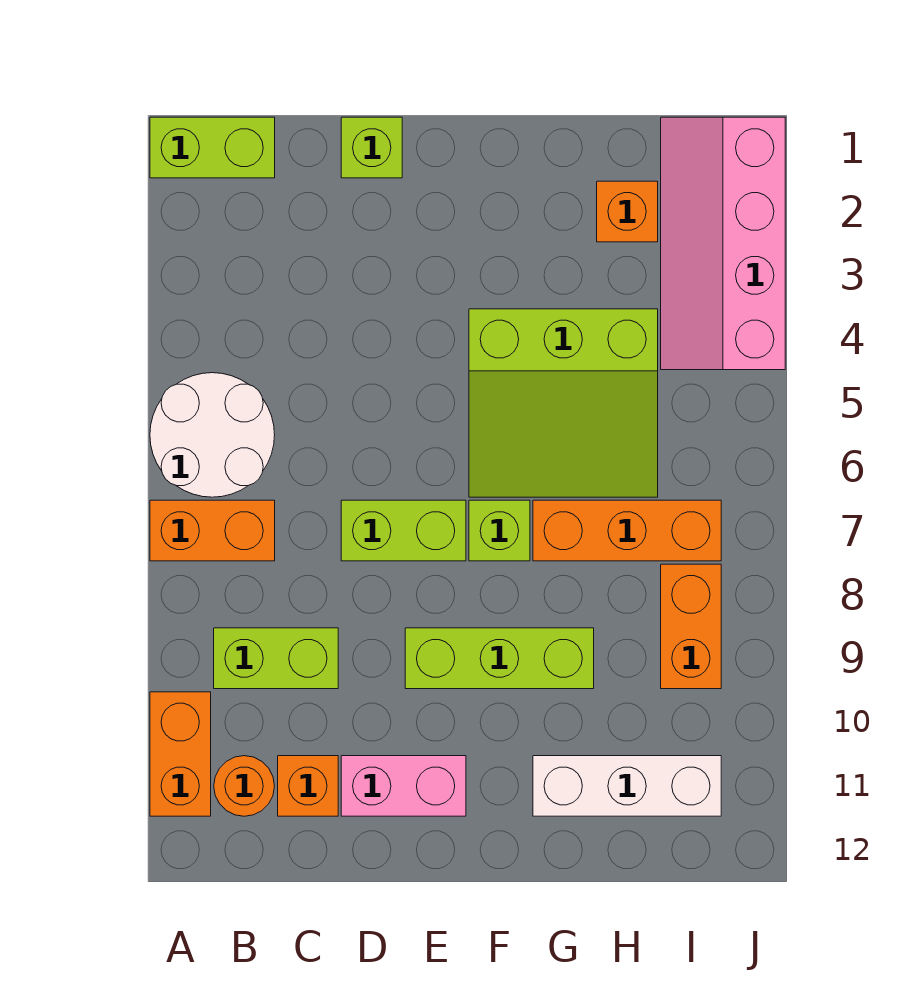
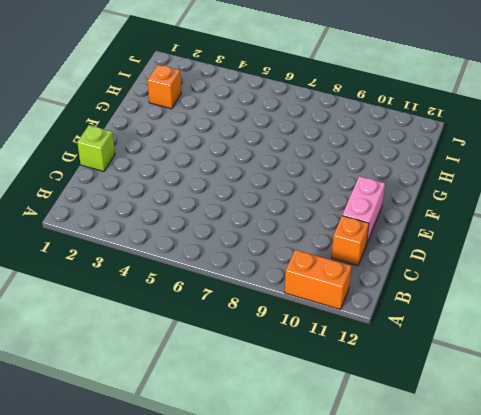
none -> lime brick A1:B1 level 1
none -> white round brick A5:B6 level 1
none -> orange brick A7:B7 level 1

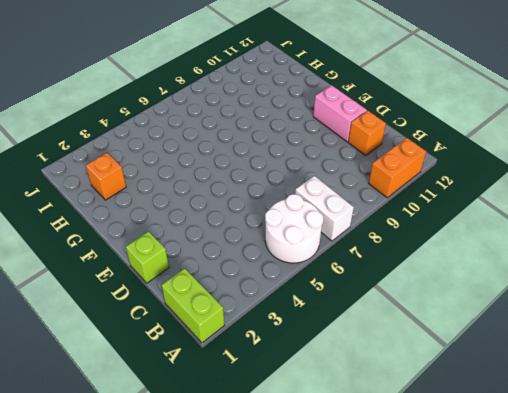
white brick A7:B7 level 1 -> orange brick A7:B7 level 1
none -> lime brick B9:C9 level 1
none -> orange round brick B11 level 1
none -> lime brick D7:E7 level 1

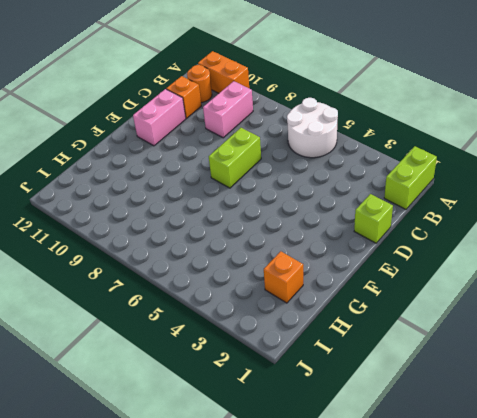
pink brick B9:C9 level 1 -> lime brick B9:C9 level 1
none -> orange brick A7:B7 level 1
none -> lime brick E9:G9 level 1
none -> lime slope F4:H6 level 1 top 4

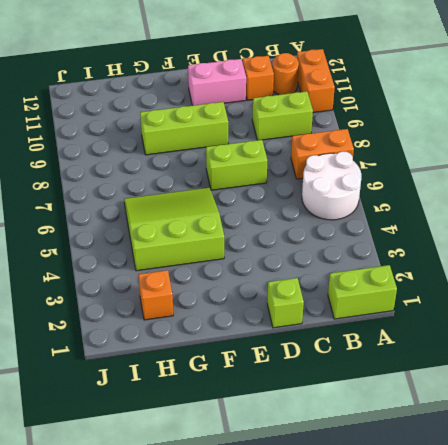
none -> lime brick F7 level 1
none -> orange brick G7:I7 level 1
none -> white brick G11:I11 level 1

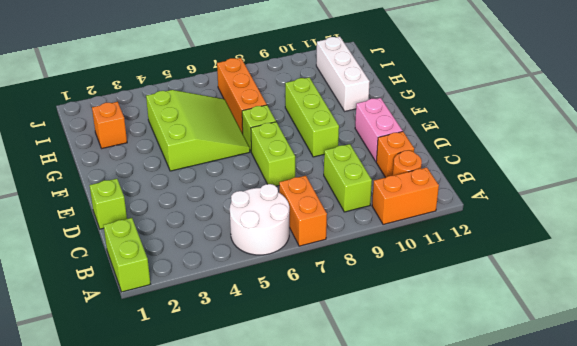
none -> pink slope I1:J4 level 1 top J
none -> orange brick I8:I9 level 1

